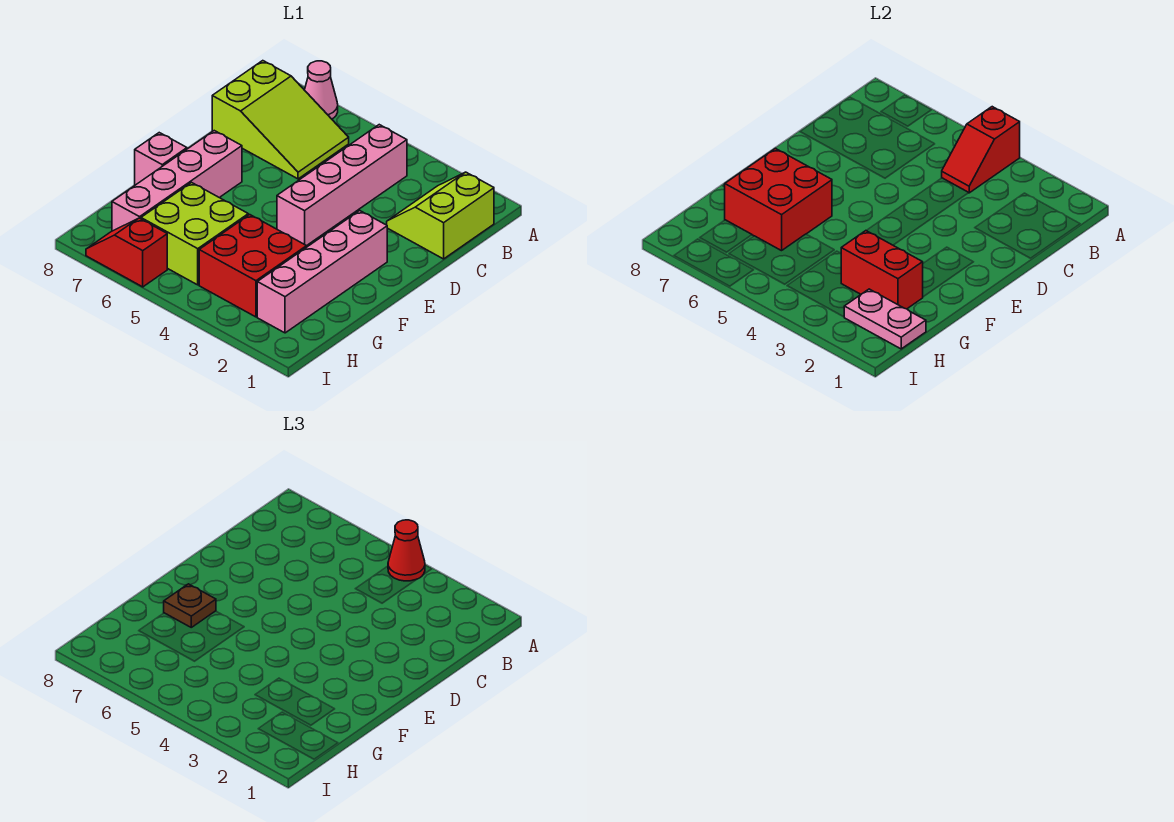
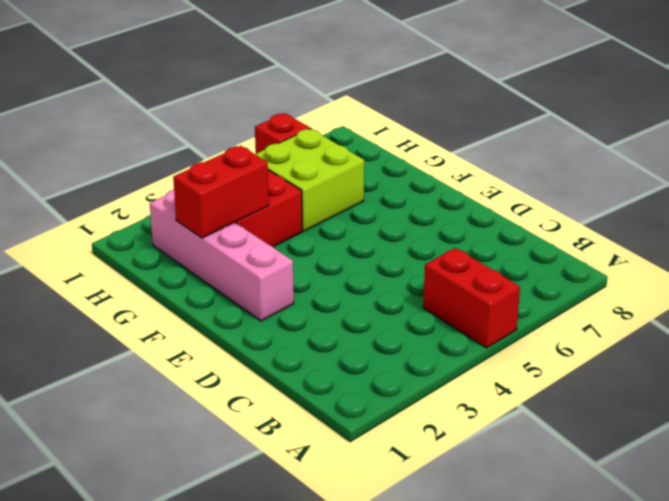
red brick A5:B5 level 1 -> none
none -> pink cone A7 level 1
none -> lime slope B1:C2 level 1 top 1
none -> pink brick B4:E4 level 1

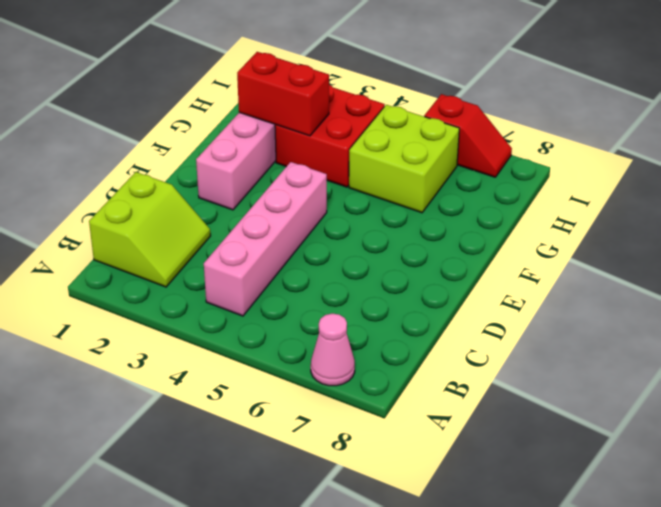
none -> lime slope B6:C8 level 1 top 8
none -> pink brick E7:H7 level 1
none -> pink brick F8 level 1

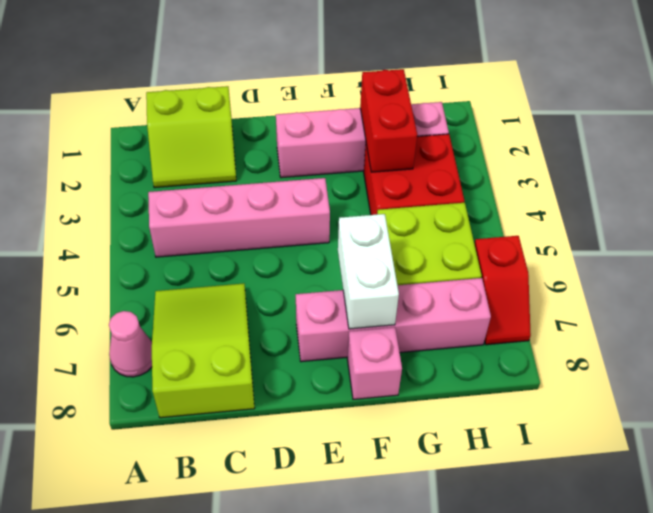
white brick F6:F7 level 2 -> red brick F6:G7 level 2
none -> red slope A4:B4 level 2 top A
none -> pink plate H1:H2 level 2
none -> red cone A4 level 3

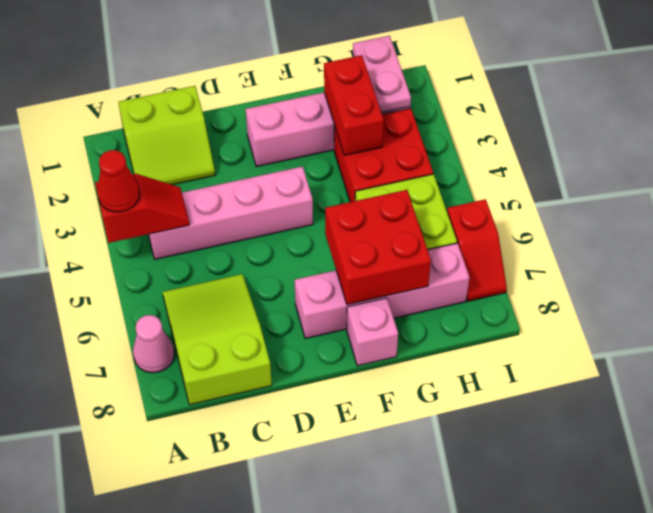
none -> brown plate F7 level 3

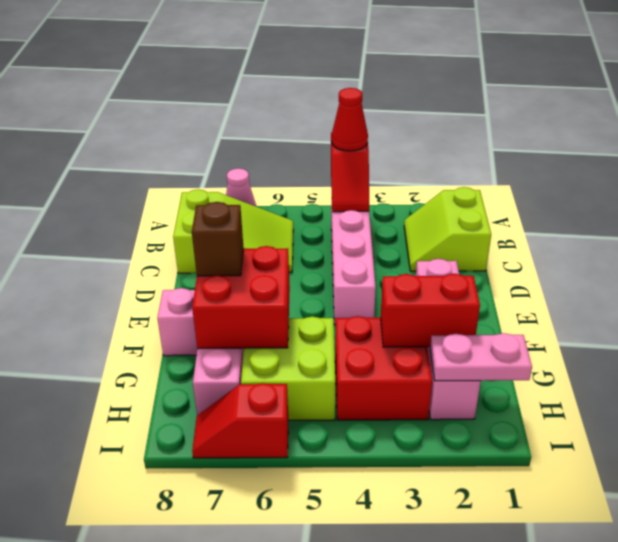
brown brick F7 level 3 -> brown plate F7 level 3

